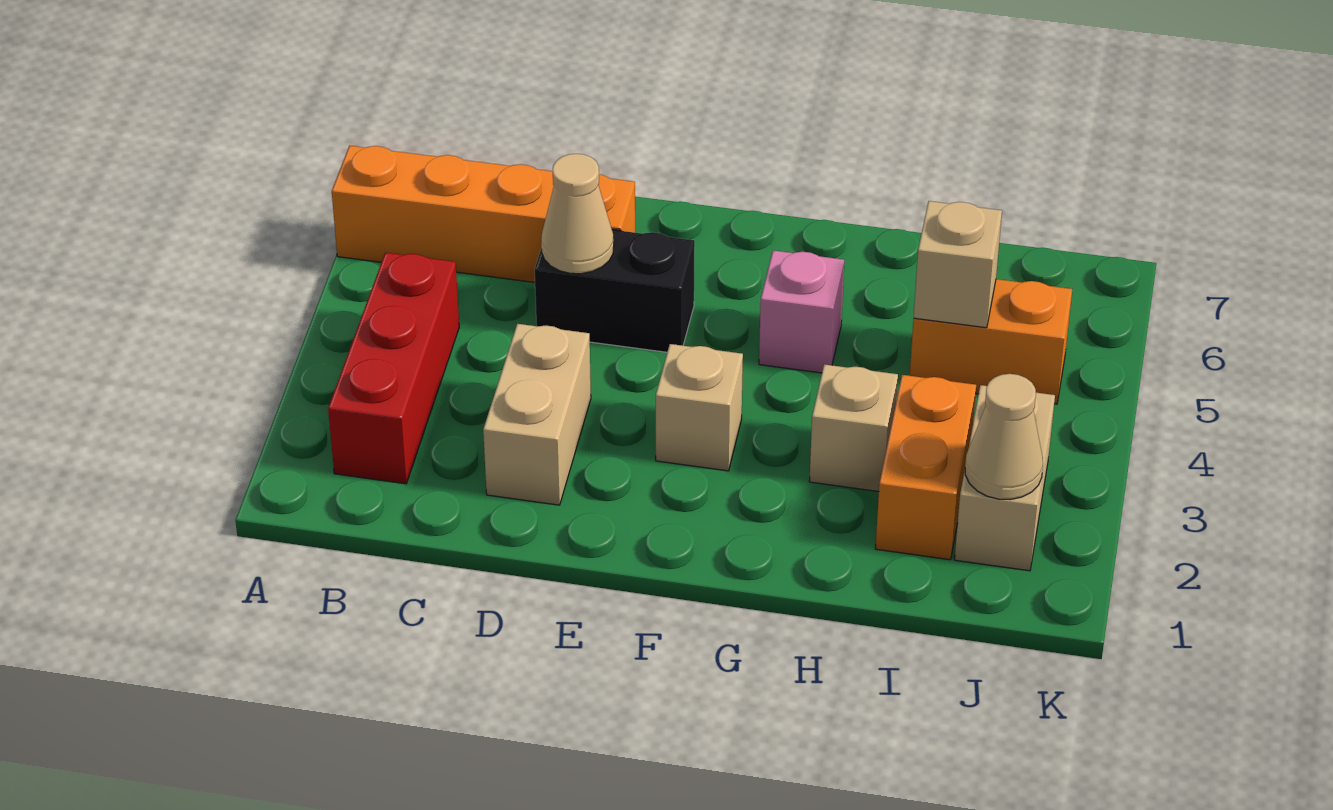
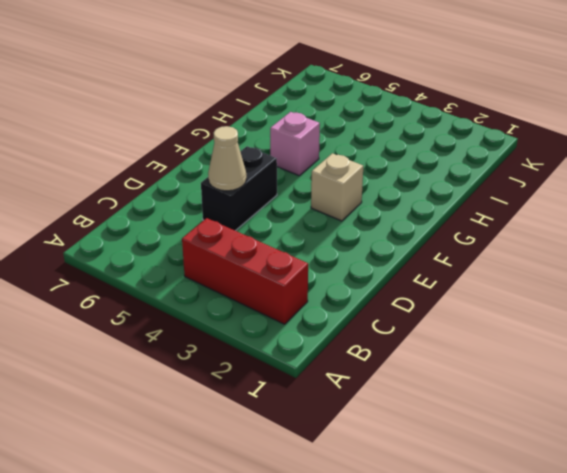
none -> orange brick A6:D6 level 1
none -> tan brick D2:D3 level 1
none -> tan brick H3 level 1

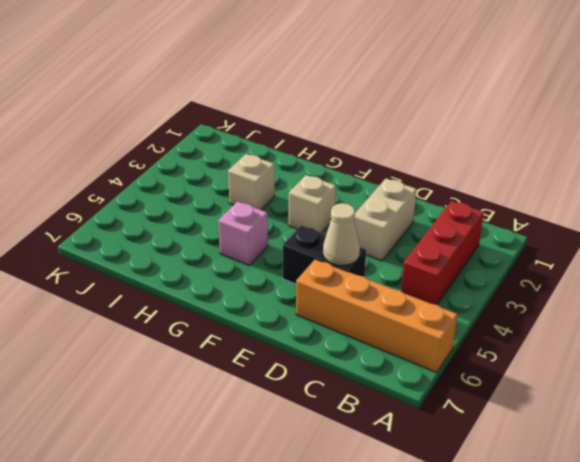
none -> orange brick I2:I3 level 1
none -> orange brick I5:J5 level 1
none -> tan brick J2:J3 level 1

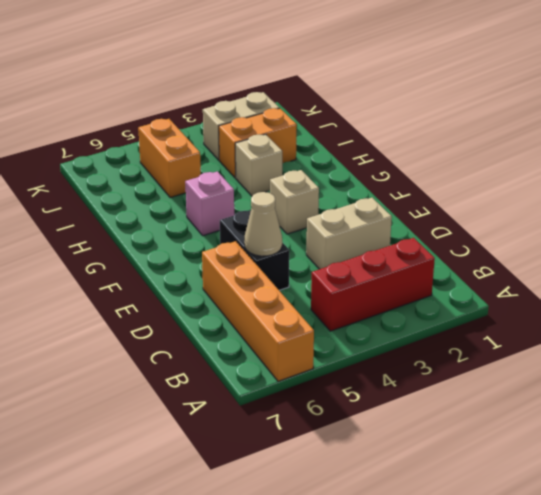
none -> tan brick I5 level 2
none -> tan cone J2 level 2

